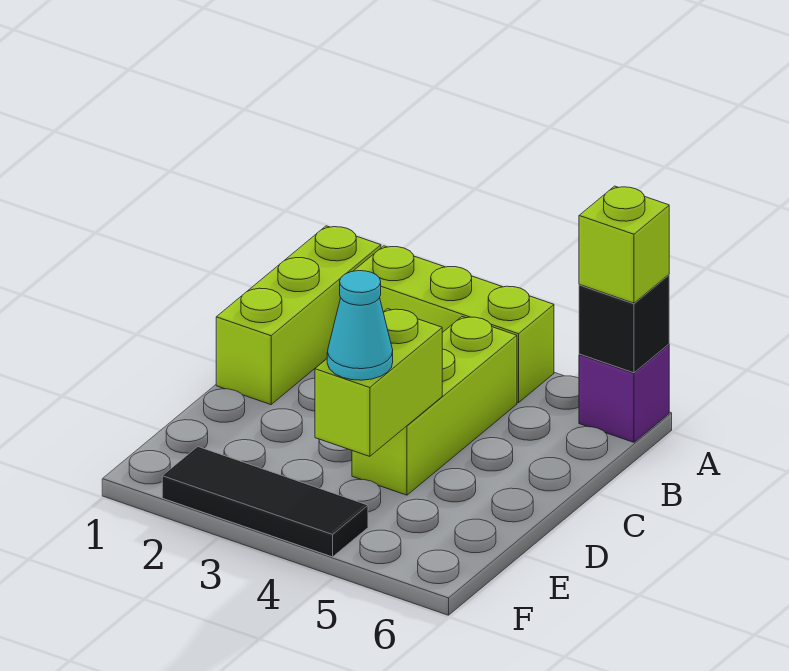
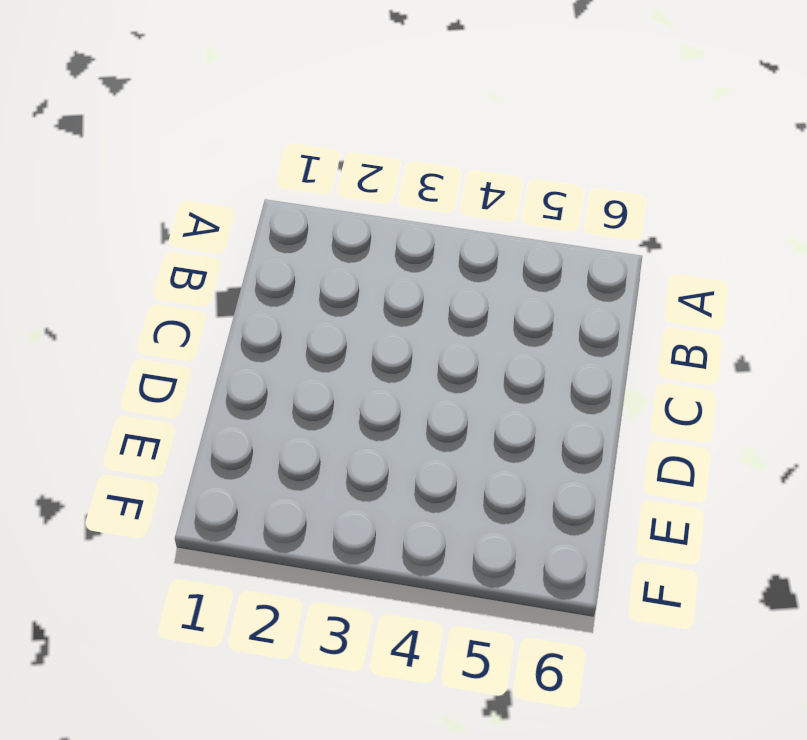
none -> lime brick A1:C1 level 1
none -> lime brick A2:A4 level 1

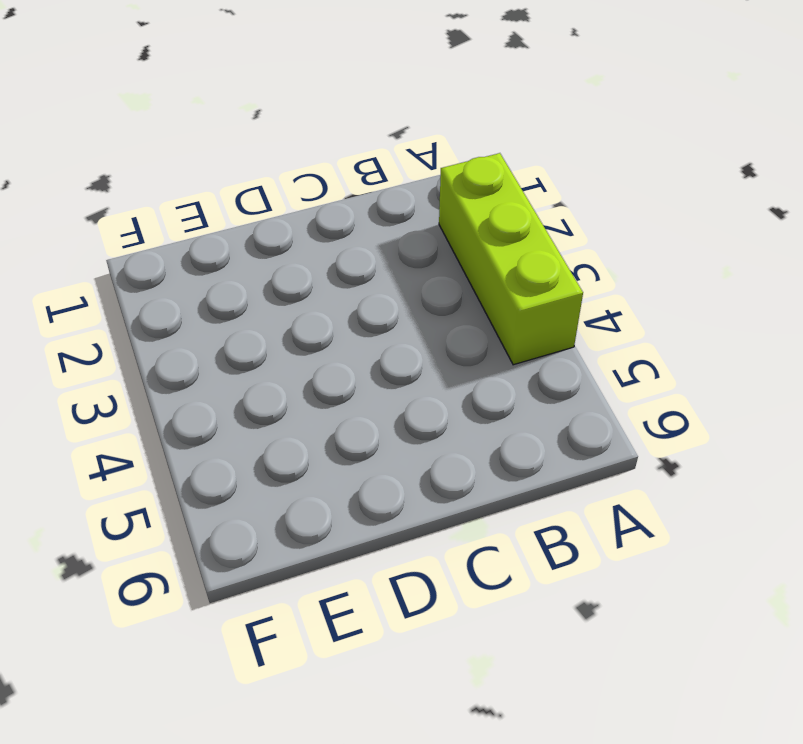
none -> lime brick A1:C1 level 1
none -> purple brick A6 level 1

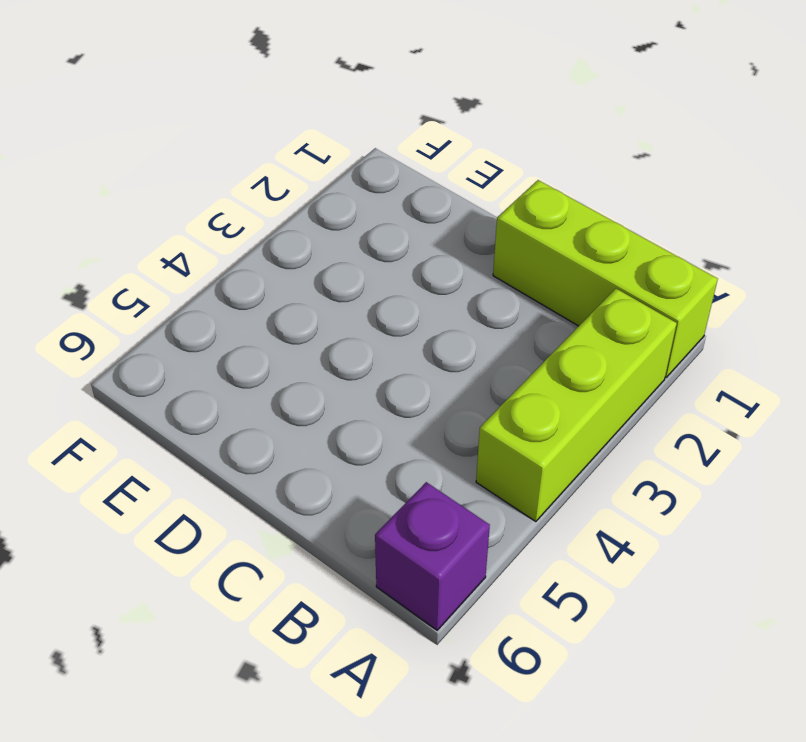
none -> lime brick B4:D4 level 1
none -> black tile F2:F4 level 1

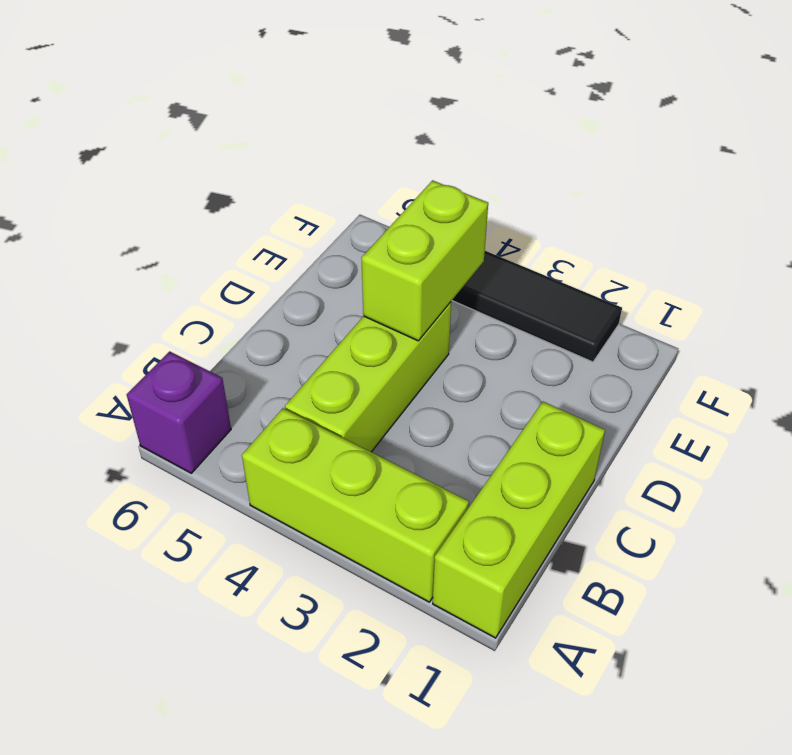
none -> black brick A6 level 2
none -> lime brick A6 level 3

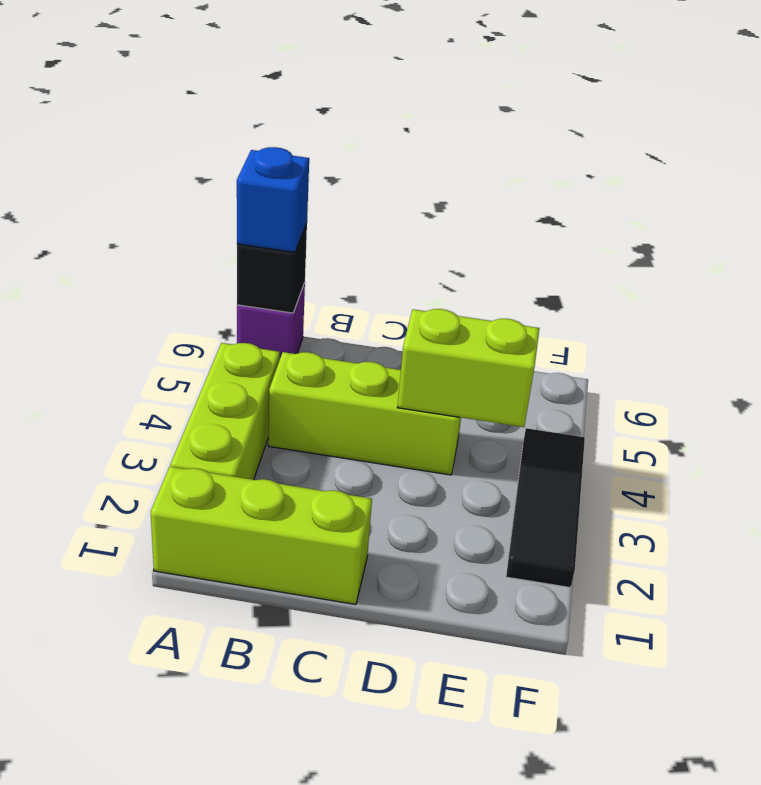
blue brick A6 level 3 -> lime brick A6 level 3
none -> cyan cone E4 level 3

